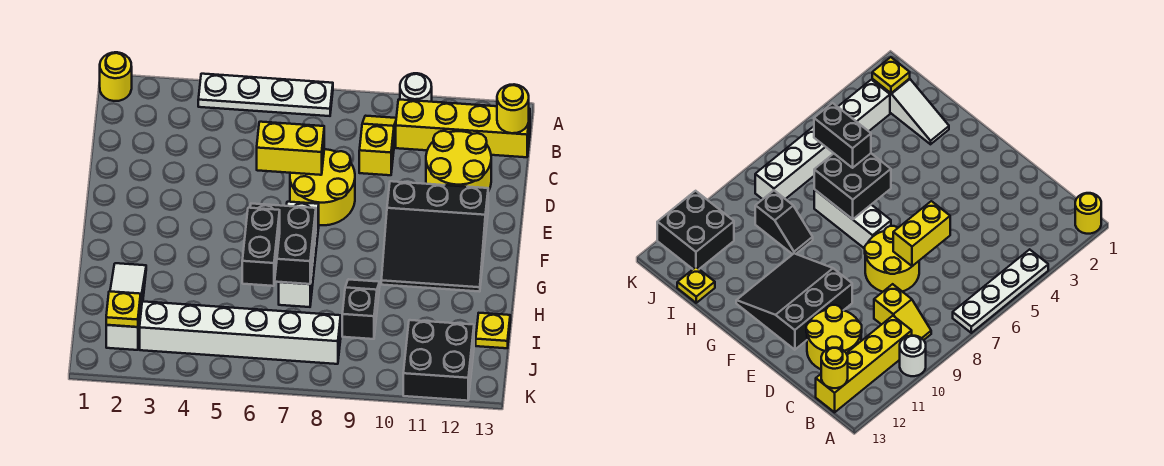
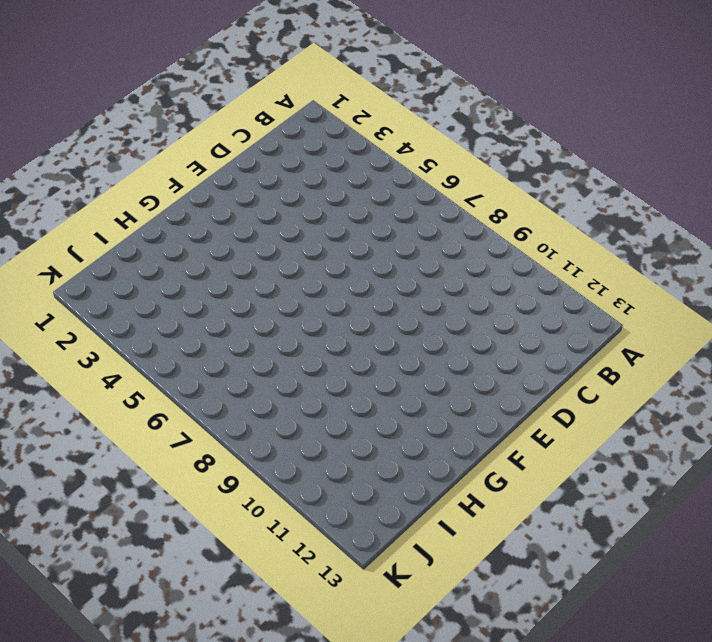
none -> yellow round brick A1 level 1
none -> white plate A4:A7 level 1
none -> white round brick A10 level 1

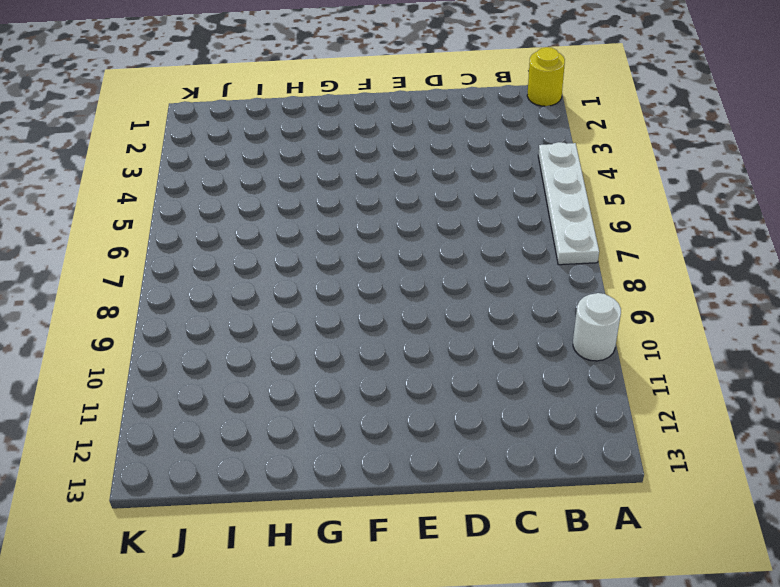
none -> yellow slope B9:C9 level 1 top C
none -> yellow brick B10:B13 level 1
none -> yellow round brick C11:D12 level 1

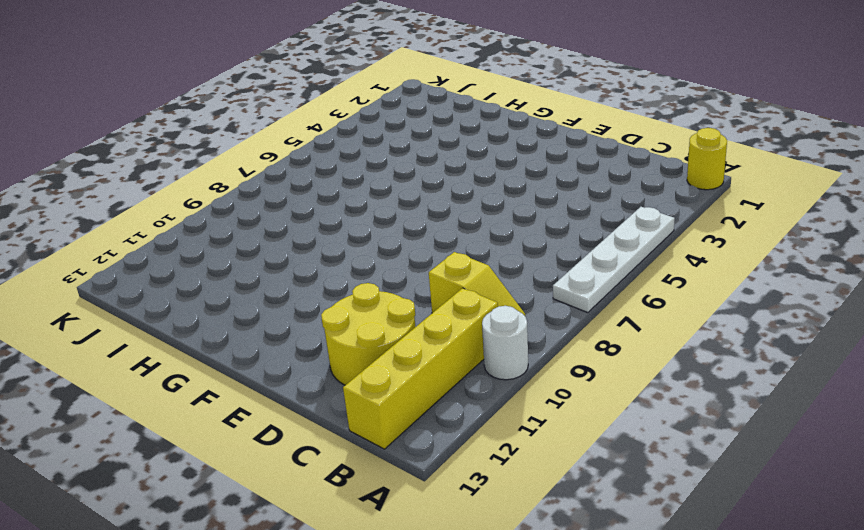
none -> yellow round brick D7:E8 level 1
none -> black slope E10:G12 level 1 top E
none -> white brick F7:H7 level 1

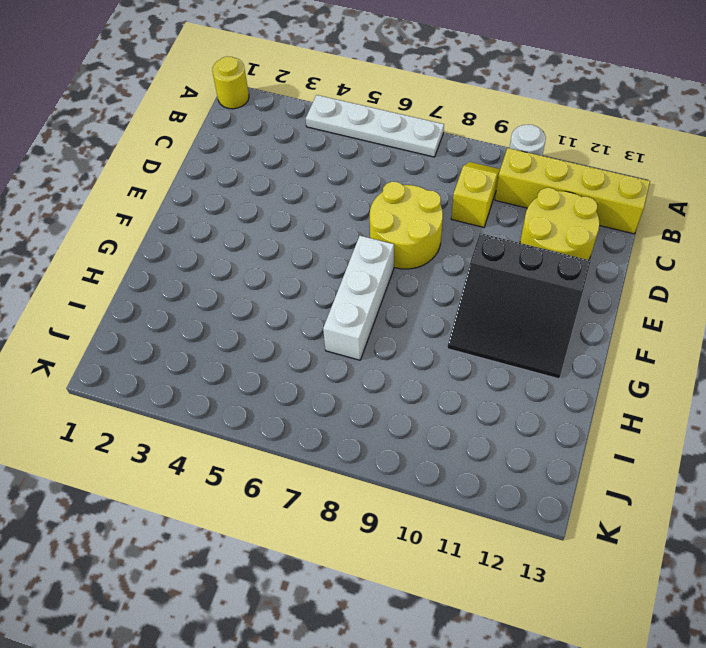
none -> white slope H2:J2 level 1 top J
none -> black slope H9:I9 level 1 top I
none -> yellow plate I13 level 1

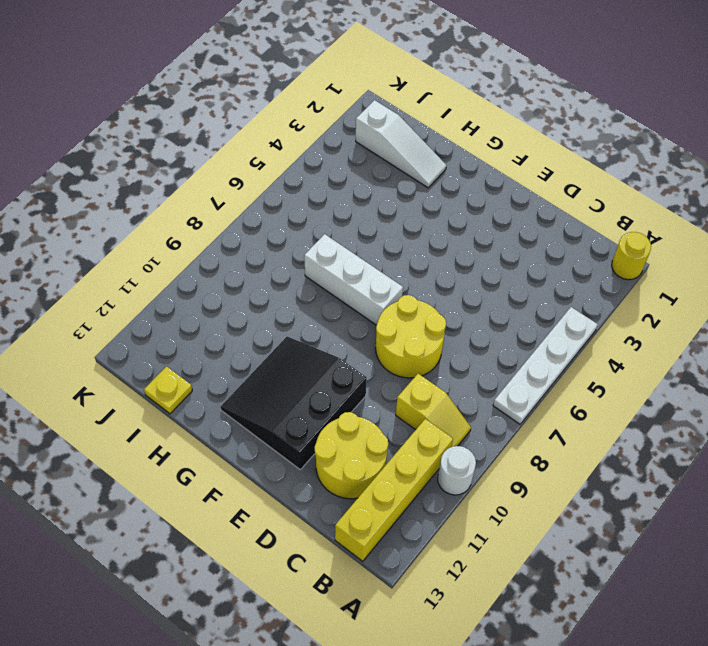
none -> black slope H9:I9 level 1 top I
none -> white brick J3:J8 level 1
none -> black brick J11:K12 level 1

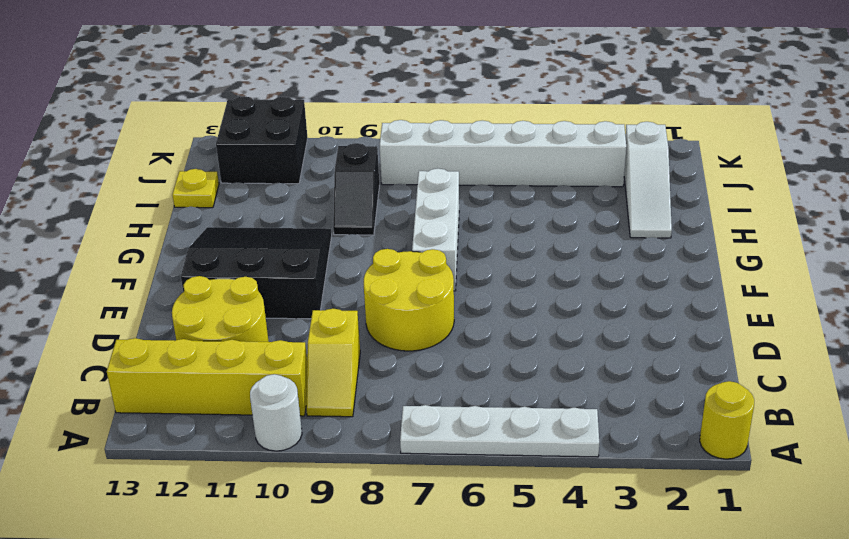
none -> yellow round brick B13 level 2
none -> yellow brick D6:D7 level 2
none -> black brick G6:H7 level 2

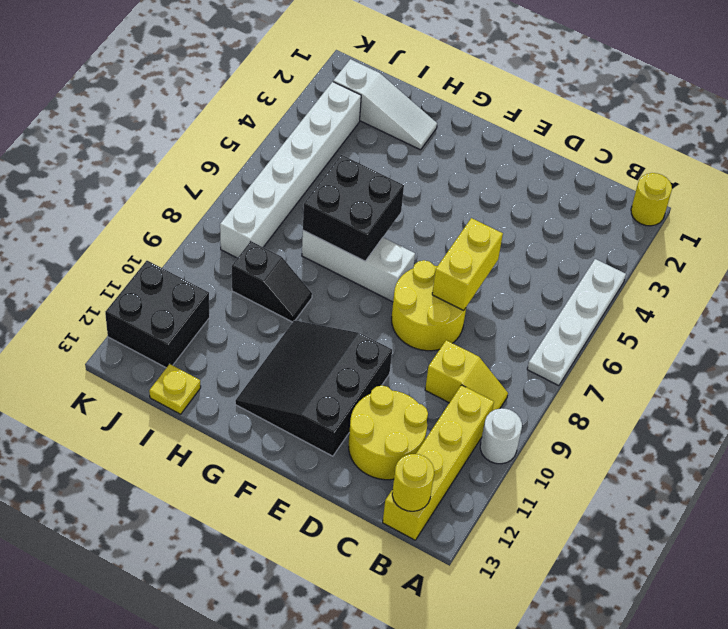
none -> yellow plate J2 level 2
none -> black brick H6:I6 level 3

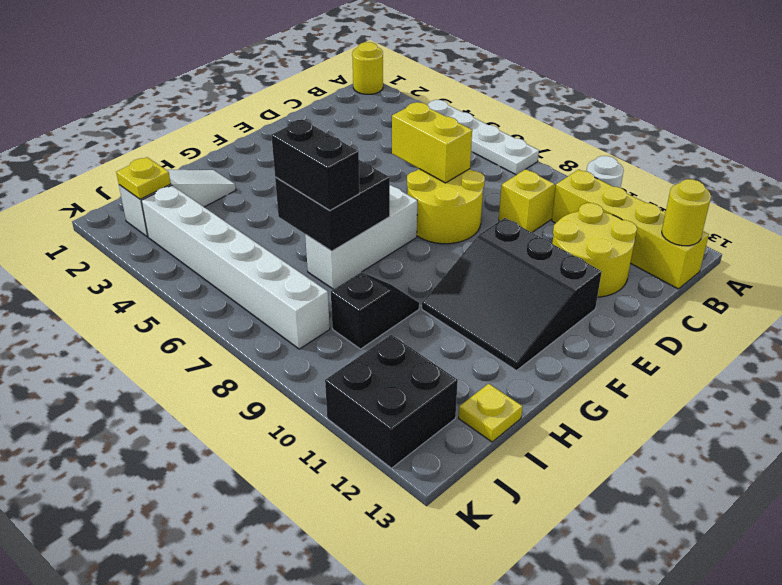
black brick H6:H7 level 3 -> black brick H6:I6 level 3

